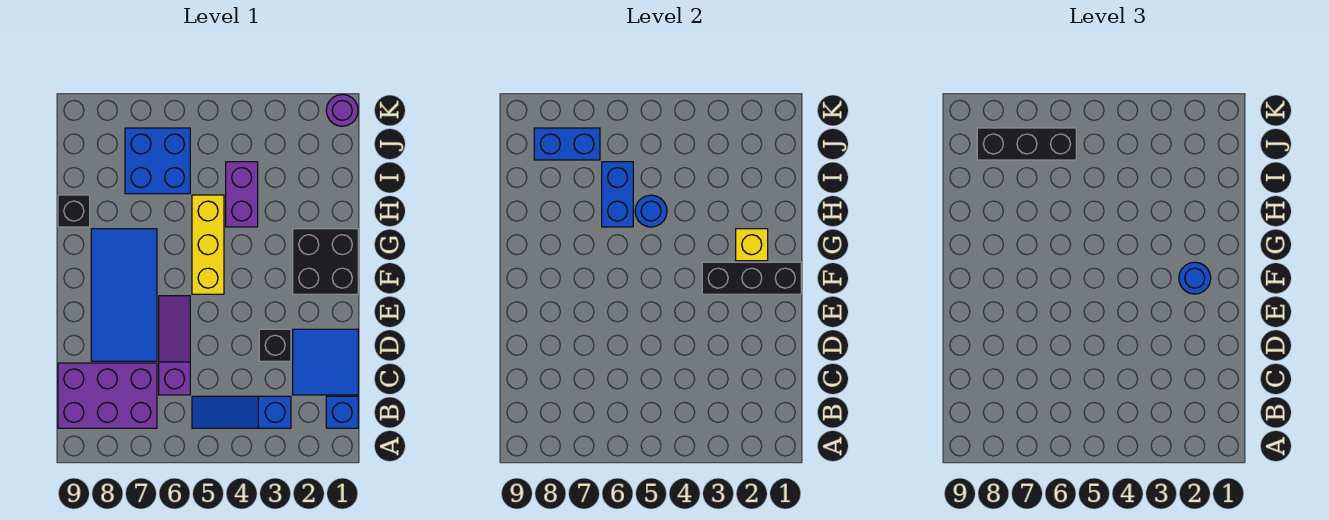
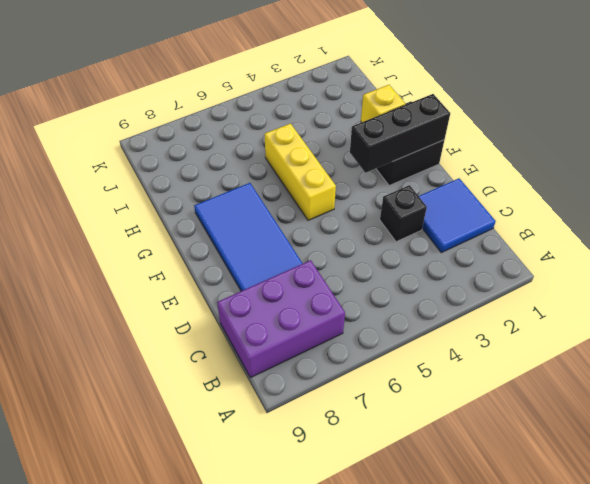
none -> blue brick B1 level 1
none -> blue slope B3:B5 level 1 top 3
none -> purple slope C6:E6 level 1 top C

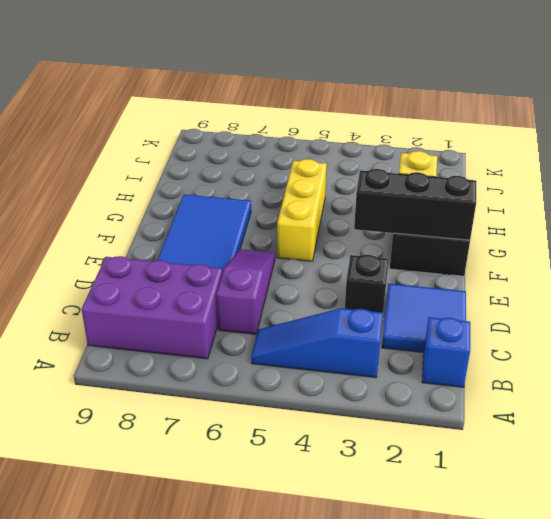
none -> purple brick H4:I4 level 1
none -> black brick H9 level 1
none -> blue brick I6:J7 level 1

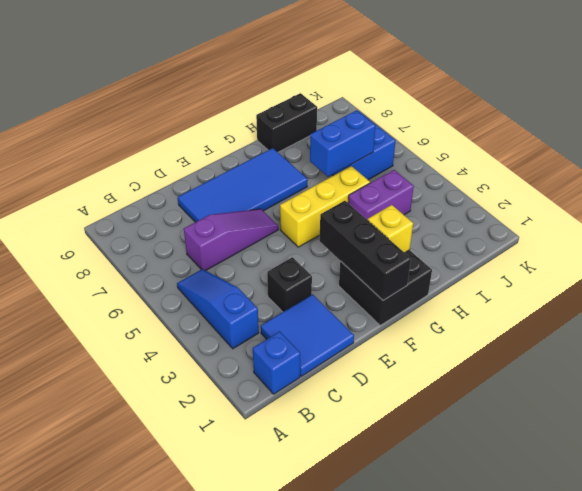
black brick H9:I9 level 1 -> black brick H9 level 1
none -> purple brick B7:C9 level 1
none -> purple round brick K1 level 1
none -> blue round brick H5 level 2

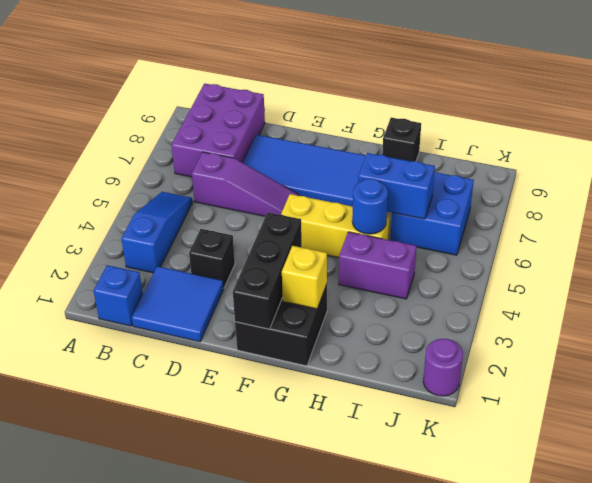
none -> blue brick J7:J8 level 2
none -> blue round brick F2 level 3
none -> black brick J6:J8 level 3

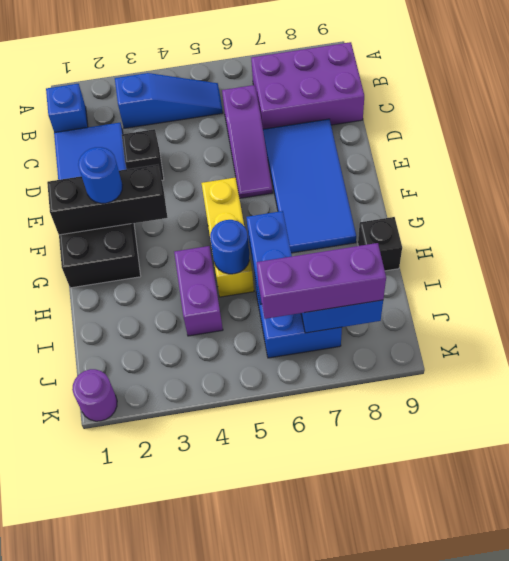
purple brick J6:J8 level 3 -> black brick J6:J8 level 3
none -> yellow brick G2 level 2

